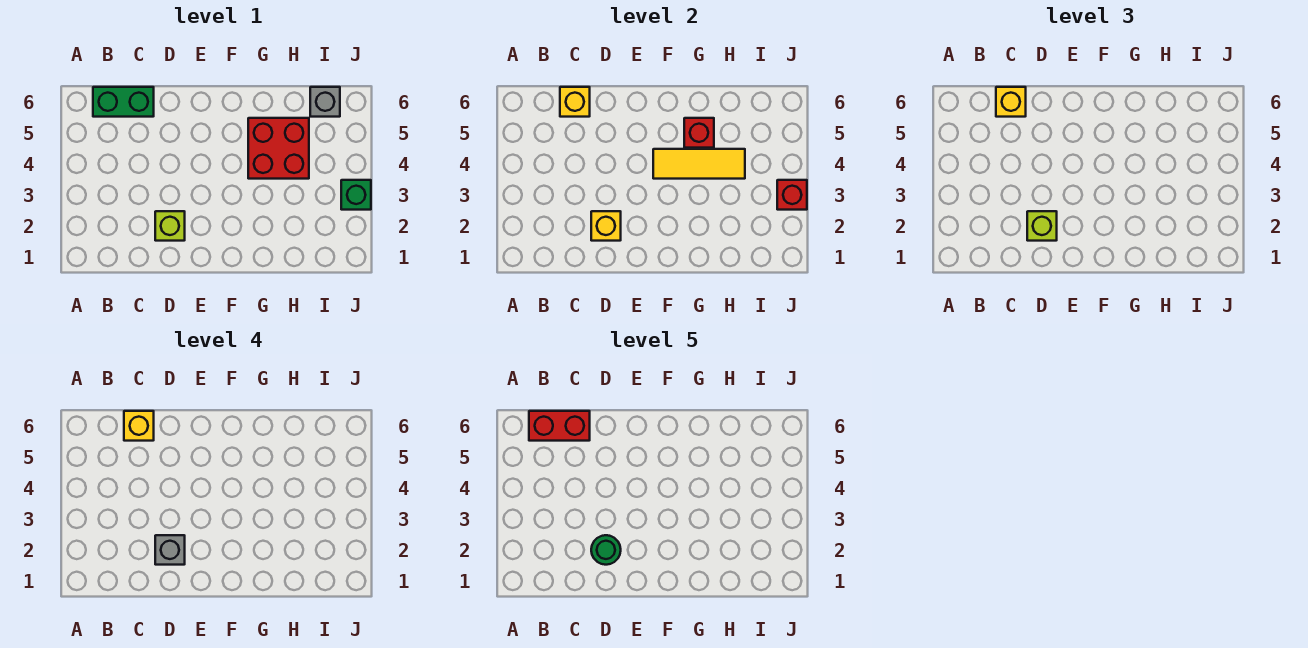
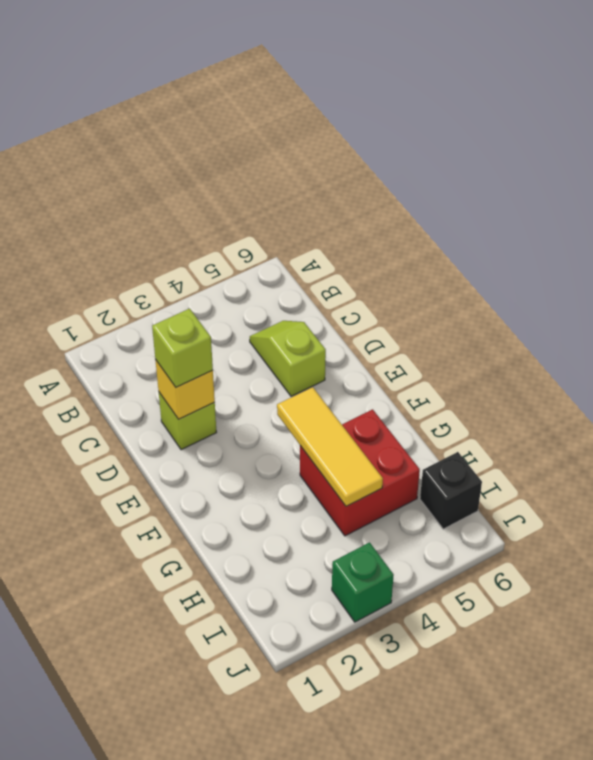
lime slope C5:D5 level 1 top D -> none
black brick I6 level 1 -> grey brick I6 level 1
none -> green brick B6:C6 level 1
none -> yellow brick C6 level 2
none -> red brick G5 level 2

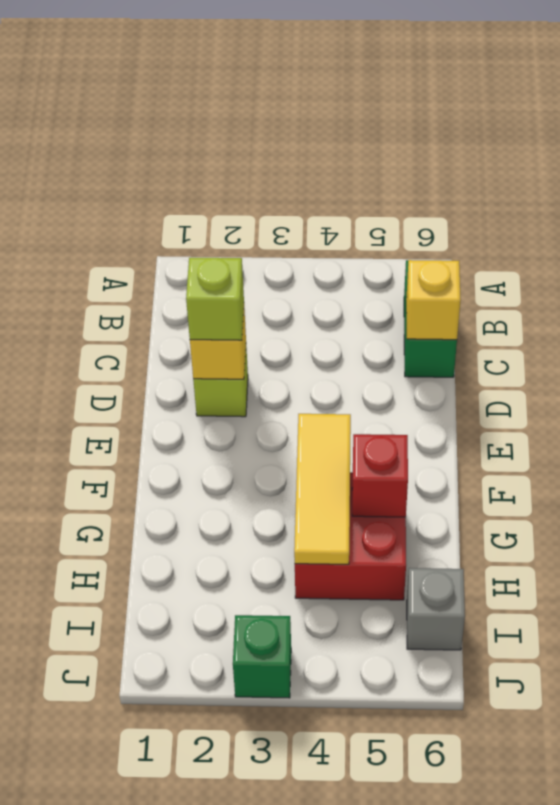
none -> red brick J3 level 2
none -> yellow brick C6 level 3
none -> yellow brick C6 level 4

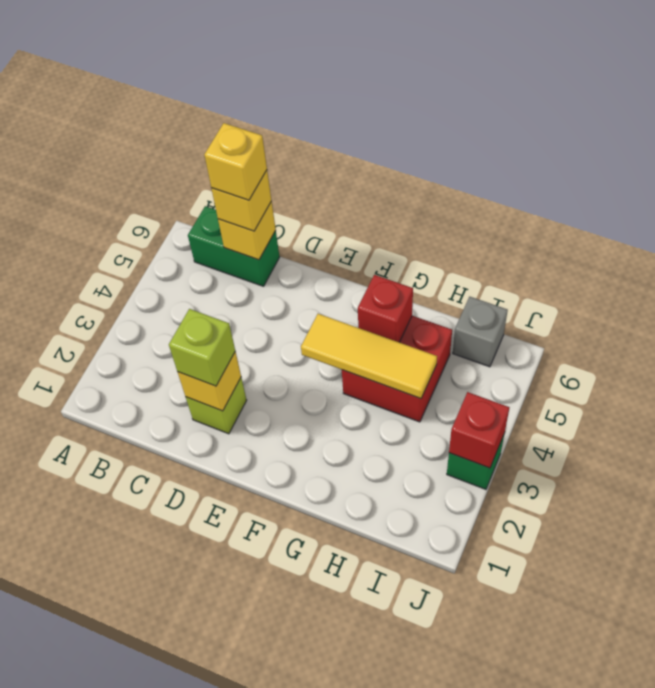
none -> grey brick D2 level 4
none -> red brick B6:C6 level 5
none -> green round brick D2 level 5

